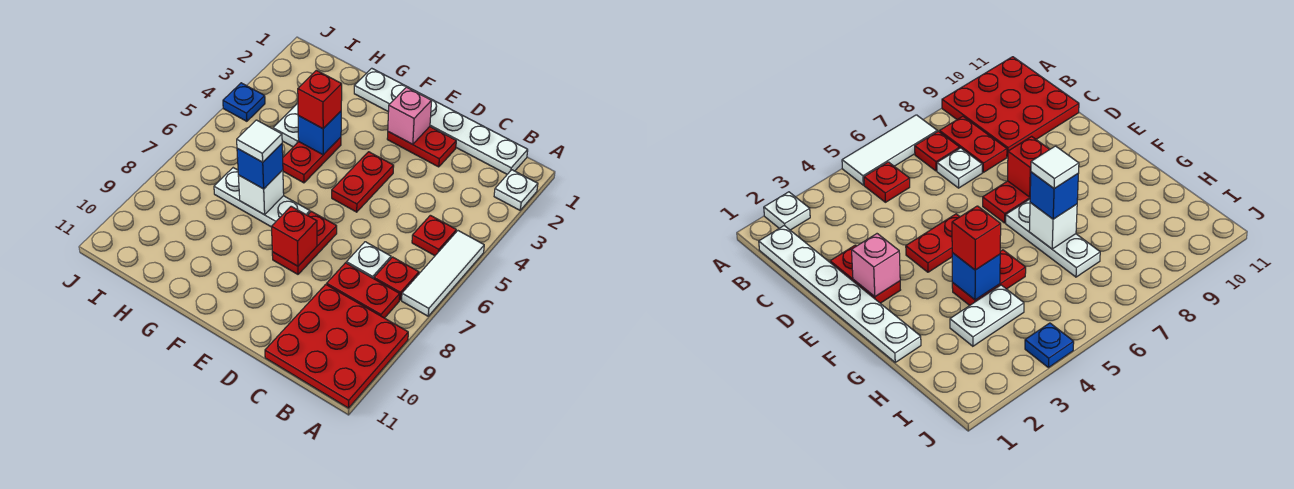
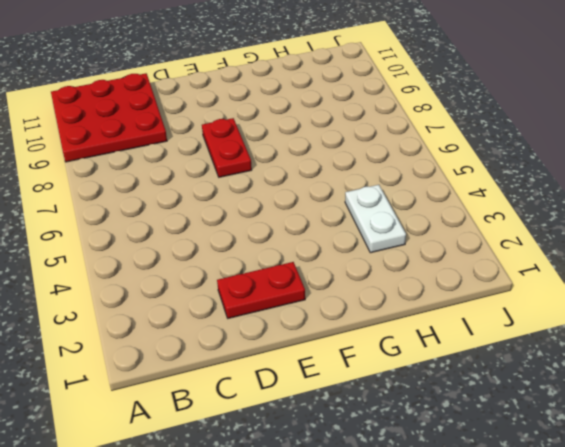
none -> white plate A2 level 1
none -> white tile A5:A7 level 1
none -> white plate B1:G1 level 1

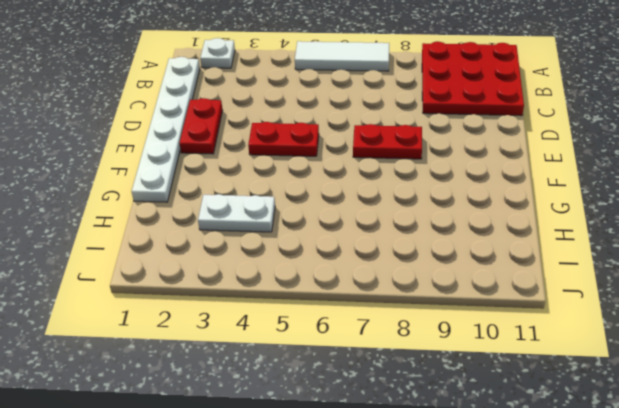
none -> red plate B5 level 1
none -> red plate B7 level 1
none -> red plate B8:C8 level 1

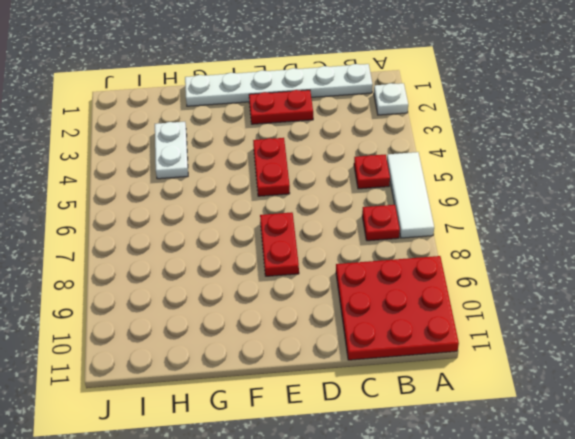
none -> red plate B8:C8 level 1
none -> white plate C7 level 1
none -> white plate F7:H7 level 1

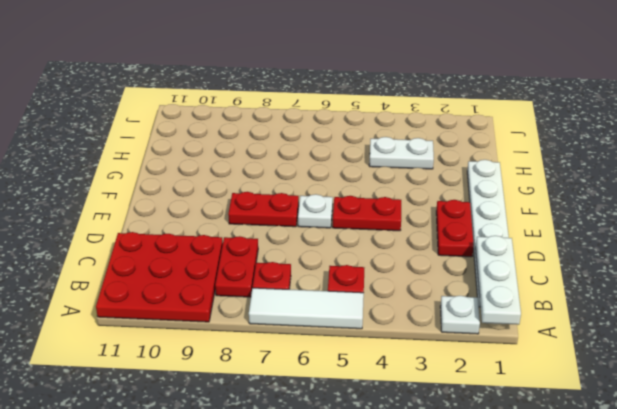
white plate A1:C1 level 2 -> white plate F7:H7 level 1
white plate E6 level 1 -> white plate C7 level 1
none -> red plate G4:G5 level 1
none -> blue plate J4 level 1
none -> pink brick E2 level 2

